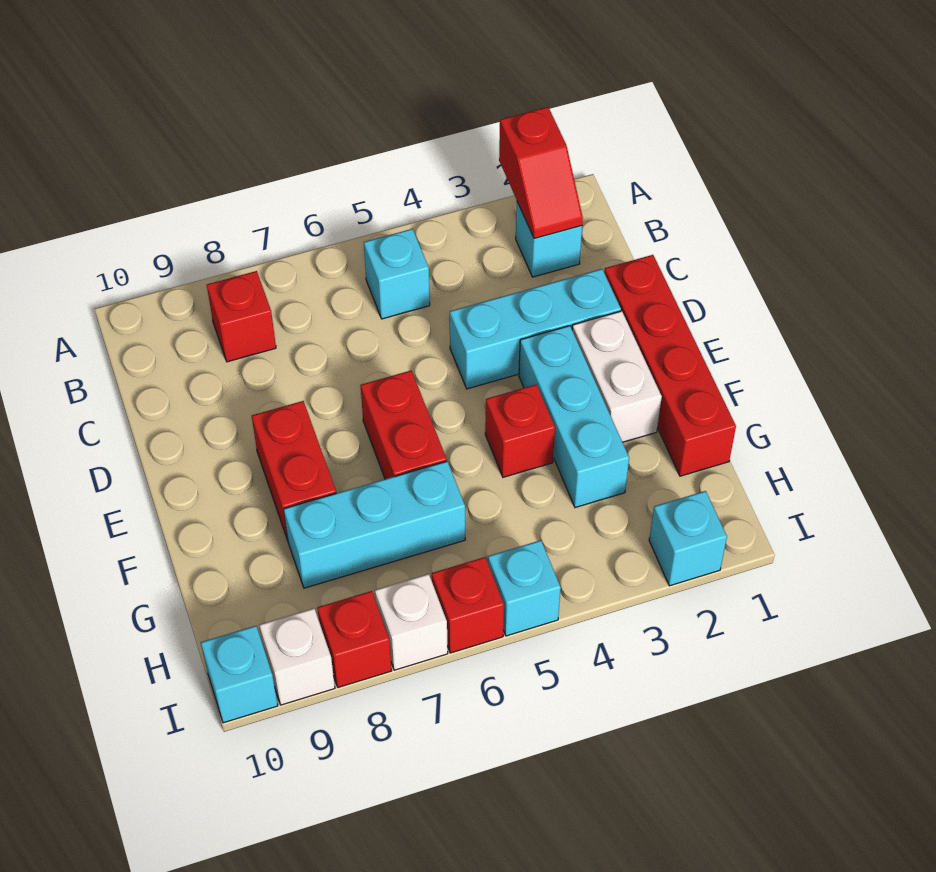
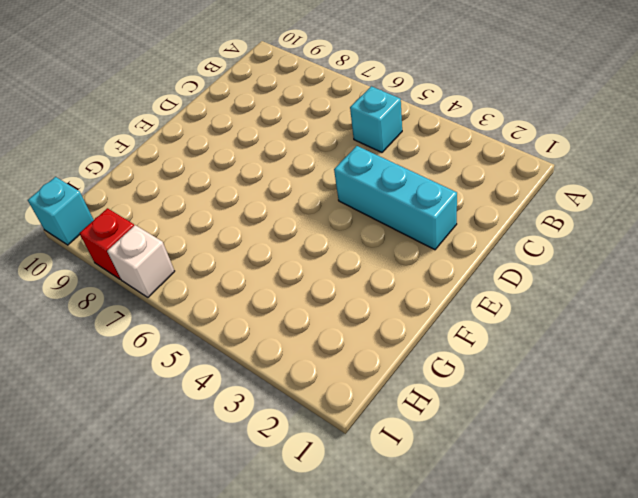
none -> cyan brick B2 level 1
none -> red brick B8 level 1
none -> red brick D1:G1 level 1

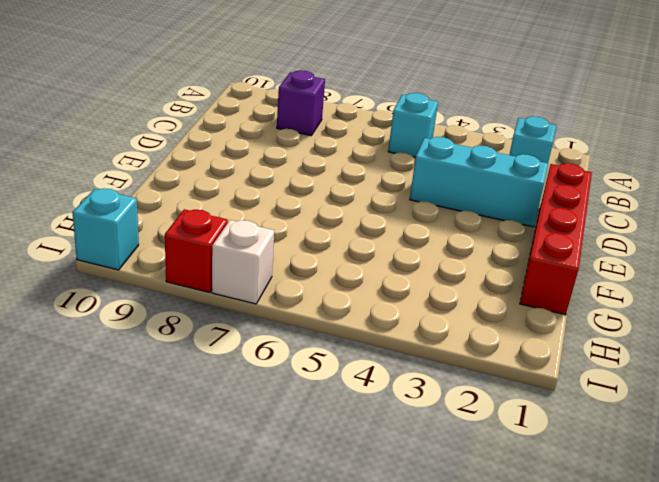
purple brick B8 level 1 -> red brick B8 level 1
none -> white brick E2:F2 level 1
none -> cyan brick E3:G3 level 1
none -> red brick E6:F6 level 1

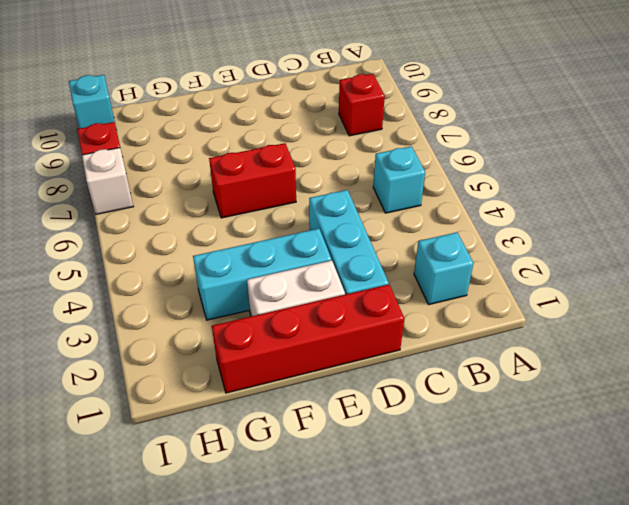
none -> red brick E8:F8 level 1
none -> red brick F4 level 1
none -> cyan brick G6:G8 level 1

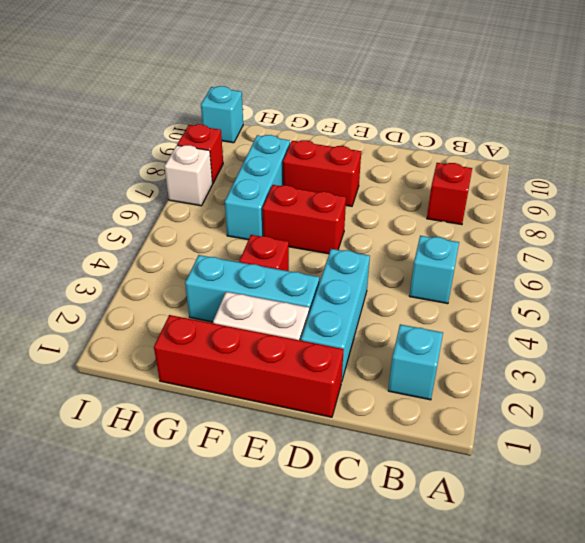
none -> cyan brick I2 level 1
none -> cyan brick I5 level 1
none -> red brick I6 level 1

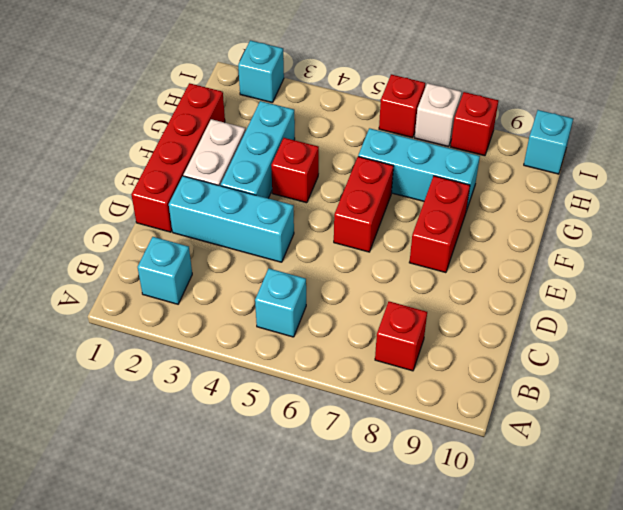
none -> cyan brick I5 level 1
none -> white brick I9 level 1
none -> red slope A2:B2 level 2 top A

